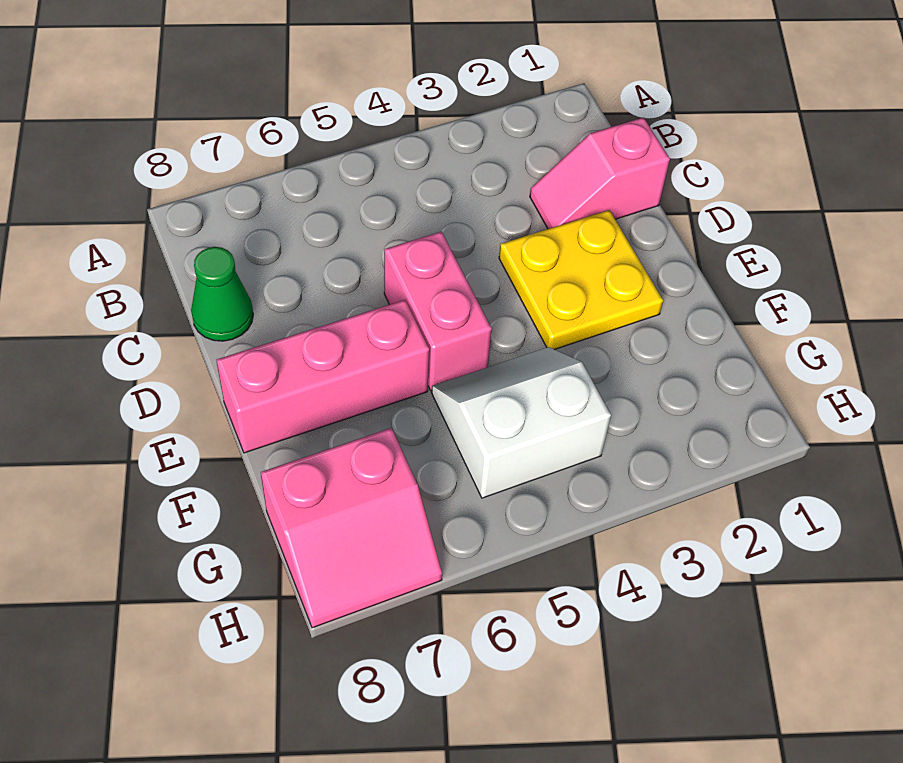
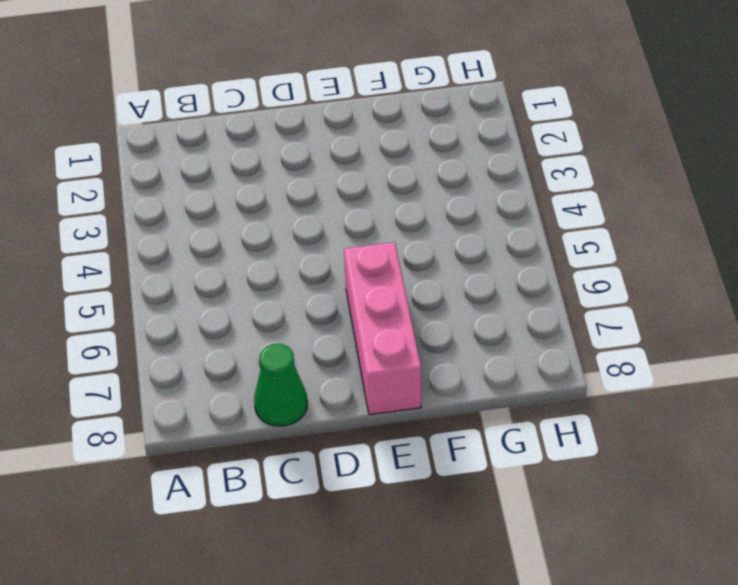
none -> pink slope C1:C2 level 1 top 1
none -> yellow plate D2:E3 level 1

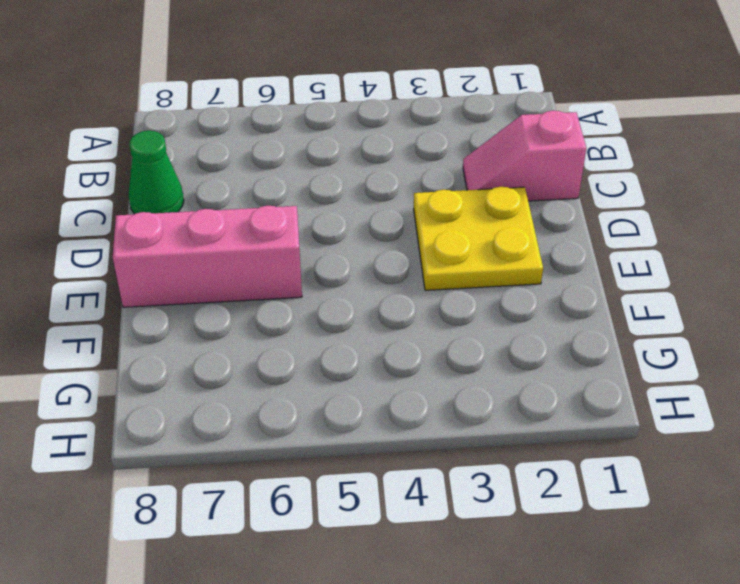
none -> pink brick D5:E5 level 1
none -> white slope F4:G5 level 1 top G

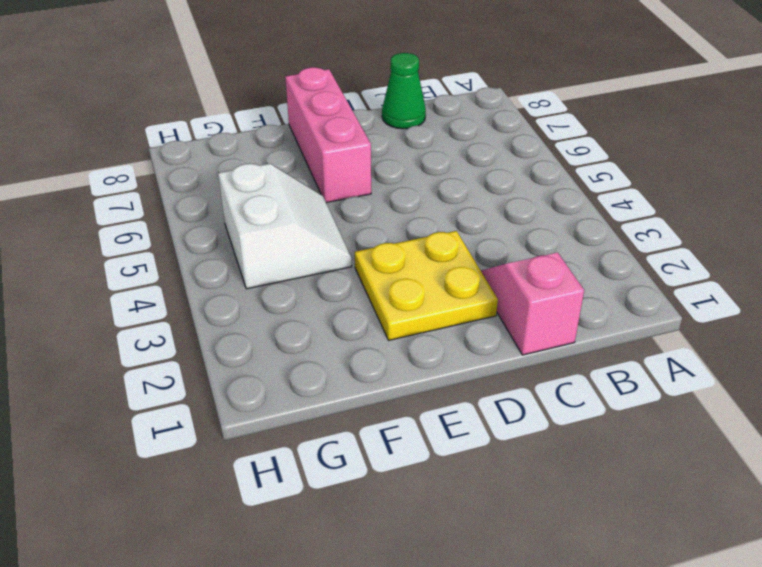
none -> pink brick D5:E5 level 1
none -> pink slope G7:H8 level 1 top G

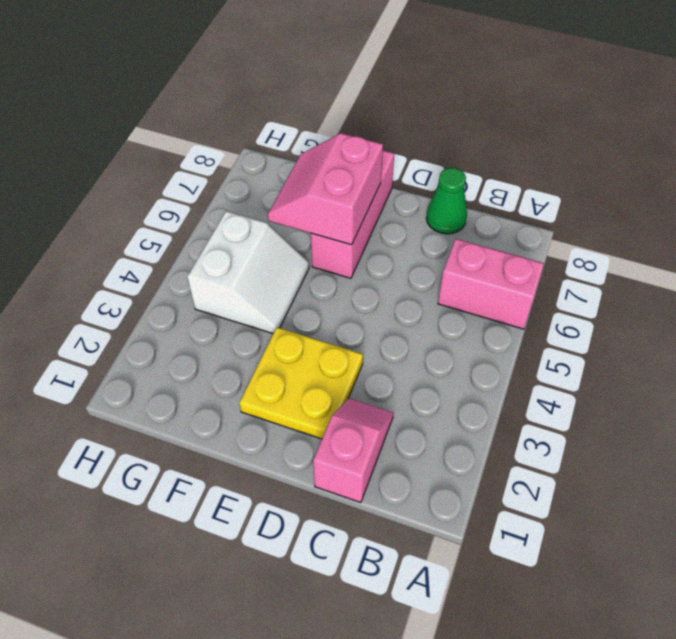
pink brick A6:B6 level 1 -> pink brick D5:E5 level 1
pink slope E6:F7 level 2 top E -> pink slope G7:H8 level 1 top G

